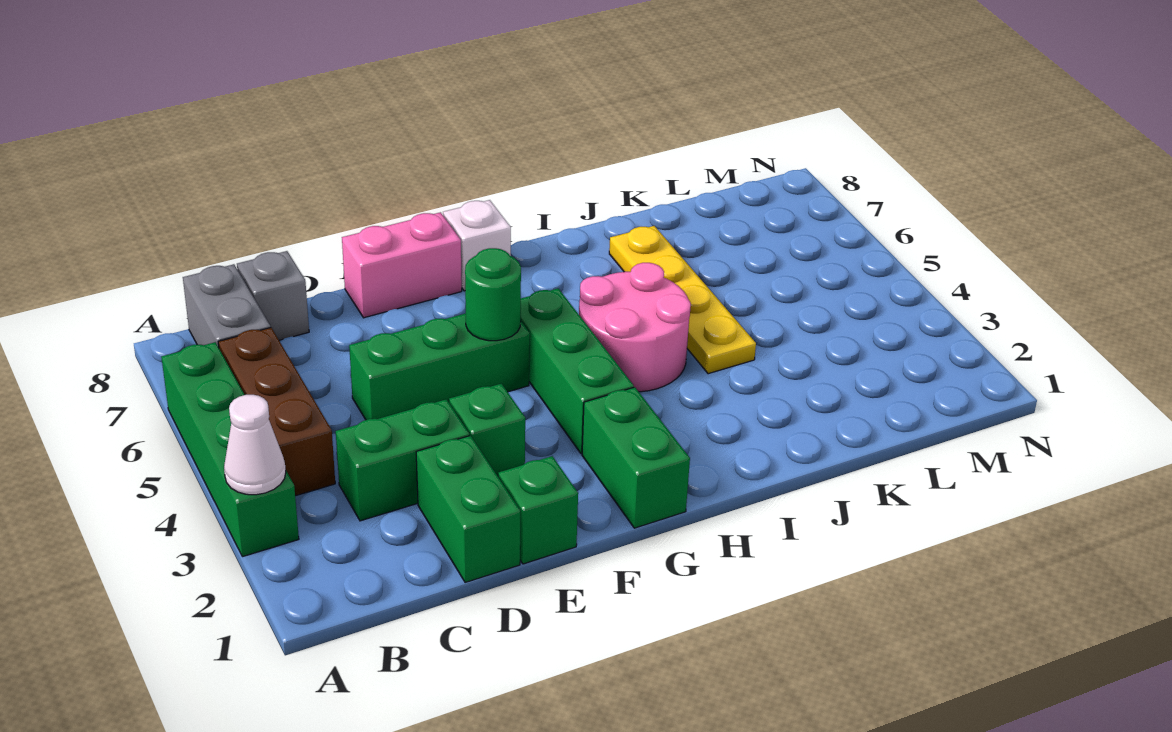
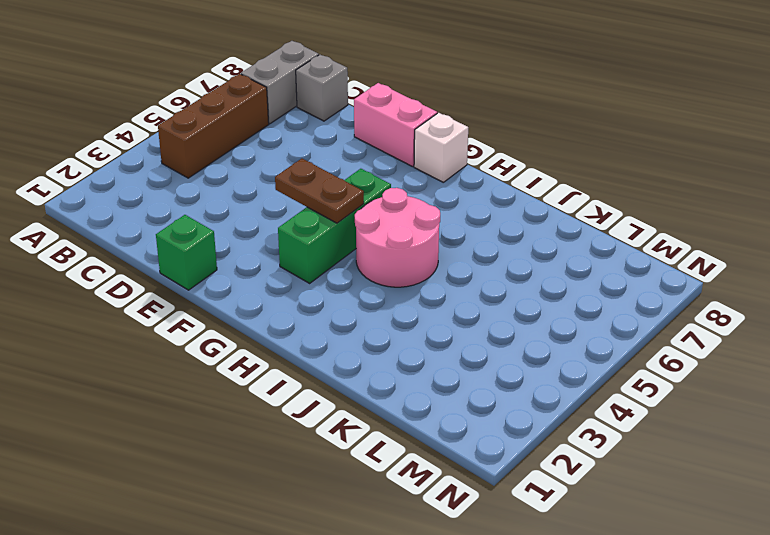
brown plate F4:G4 level 2 -> none
none -> green brick A3:A6 level 1
none -> green brick C3:D3 level 1
none -> green brick D1:D2 level 1

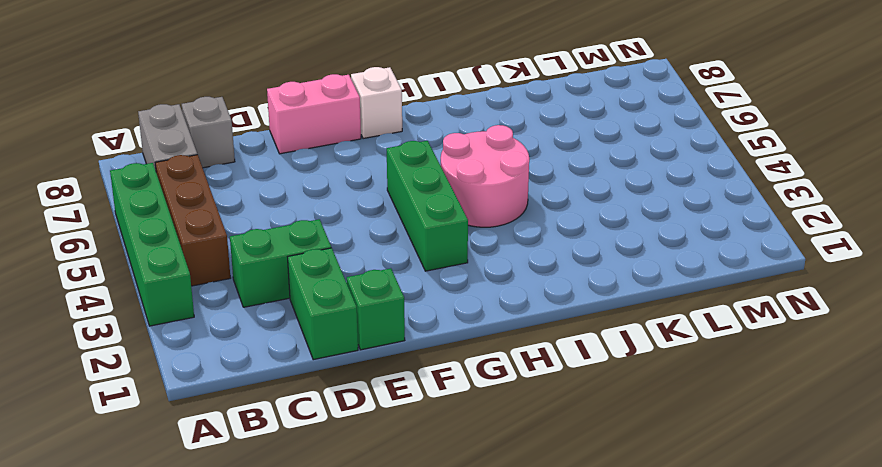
none -> green brick D5:F5 level 1
none -> green brick E3 level 1
none -> green brick G1:G2 level 1

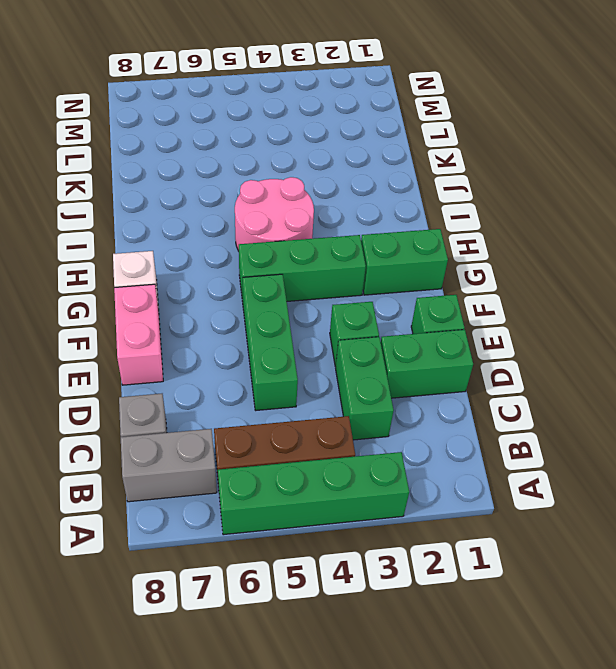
none -> yellow plate J4:J7 level 1
none -> white cone A3 level 2
none -> green round brick F5 level 2

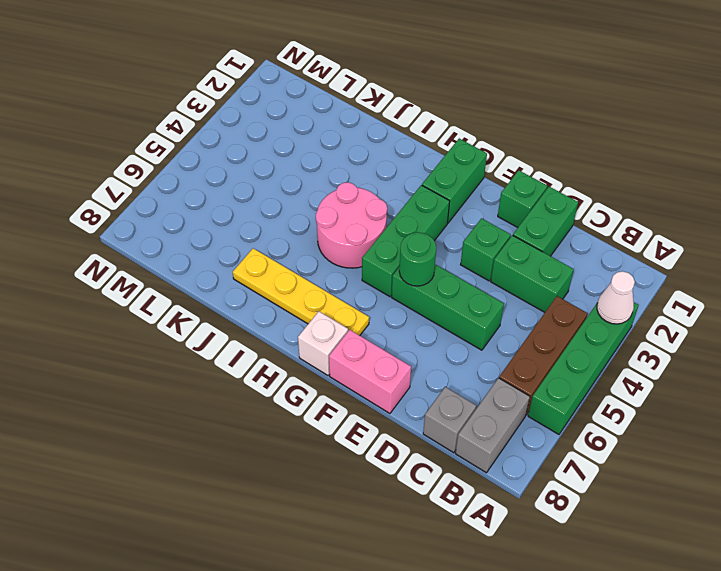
yellow plate G7:J7 level 1 -> yellow plate J4:J7 level 1

